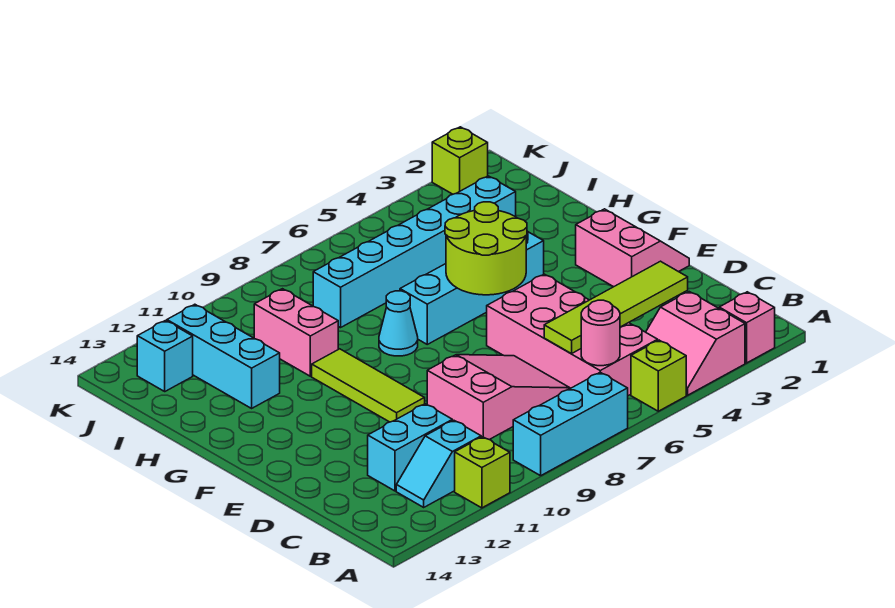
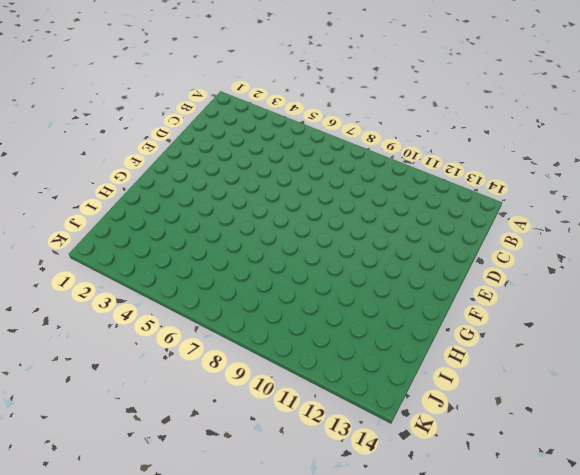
none -> pink brick A2 level 1
none -> pink slope A3:B4 level 1 top 3
none -> lime brick A5 level 1

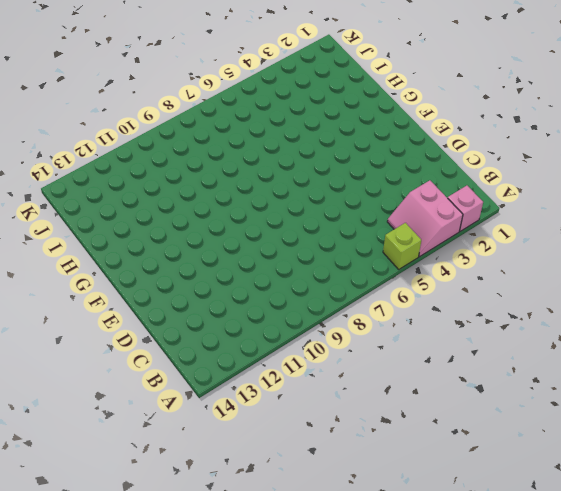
none -> cyan brick A7:A9 level 1
none -> lime brick A11 level 1
none -> pink brick B5:E6 level 1

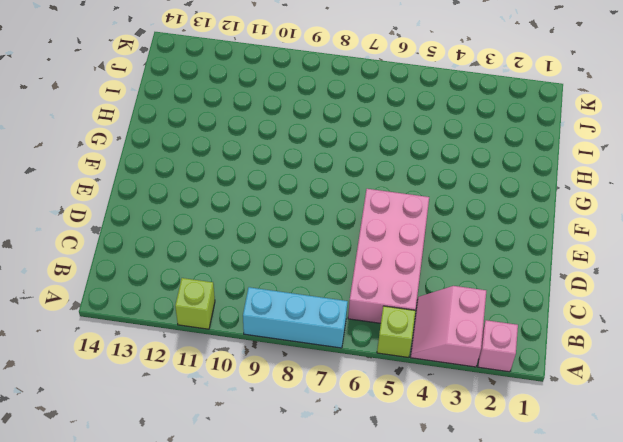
none -> cyan slope B11:B12 level 1 top 11
none -> pink slope C7:D9 level 1 top 9
none -> cyan brick C11:C12 level 1

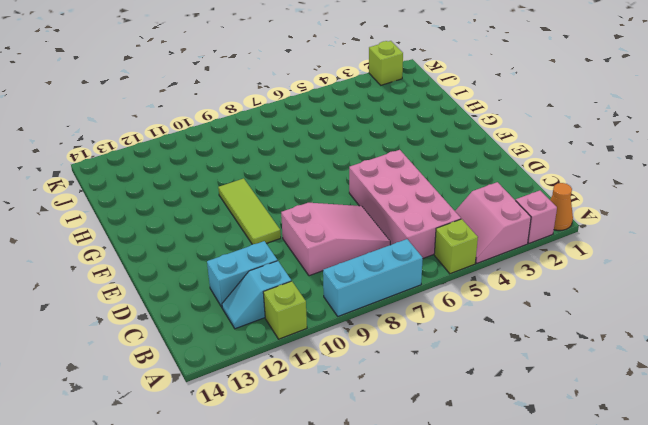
orange cone A1 level 1 -> none
none -> pink slope E1:F2 level 1 top 2
none -> cyan brick G4:G7 level 1
none -> cyan cone G8 level 1

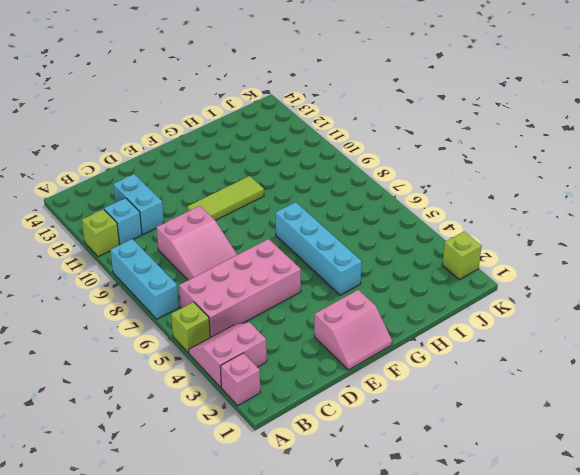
none -> cyan cone G8 level 1
none -> pink brick H10:I10 level 1
none -> cyan brick H12:J12 level 1

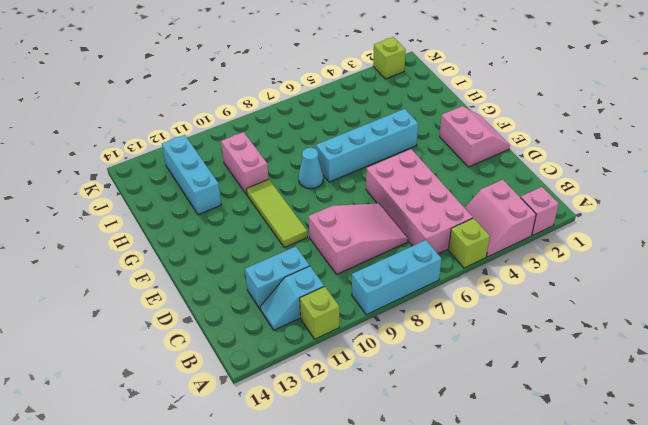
none -> cyan brick I3:I8 level 1
none -> cyan brick J13 level 1
none -> pink round brick B6 level 2

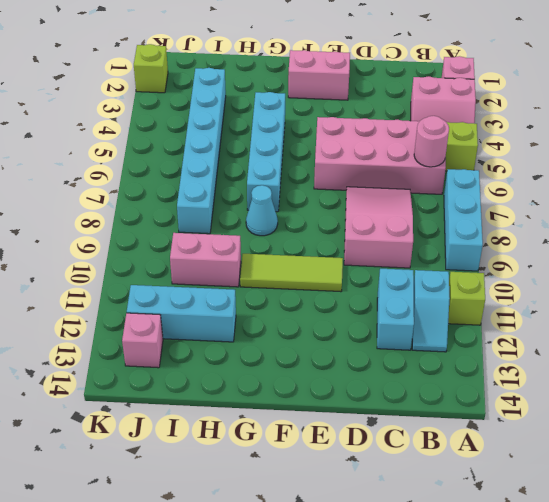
pink brick J13 level 1 -> cyan brick J13 level 1
none -> lime tile C3:C6 level 2
none -> lime round brick F5:G6 level 2

